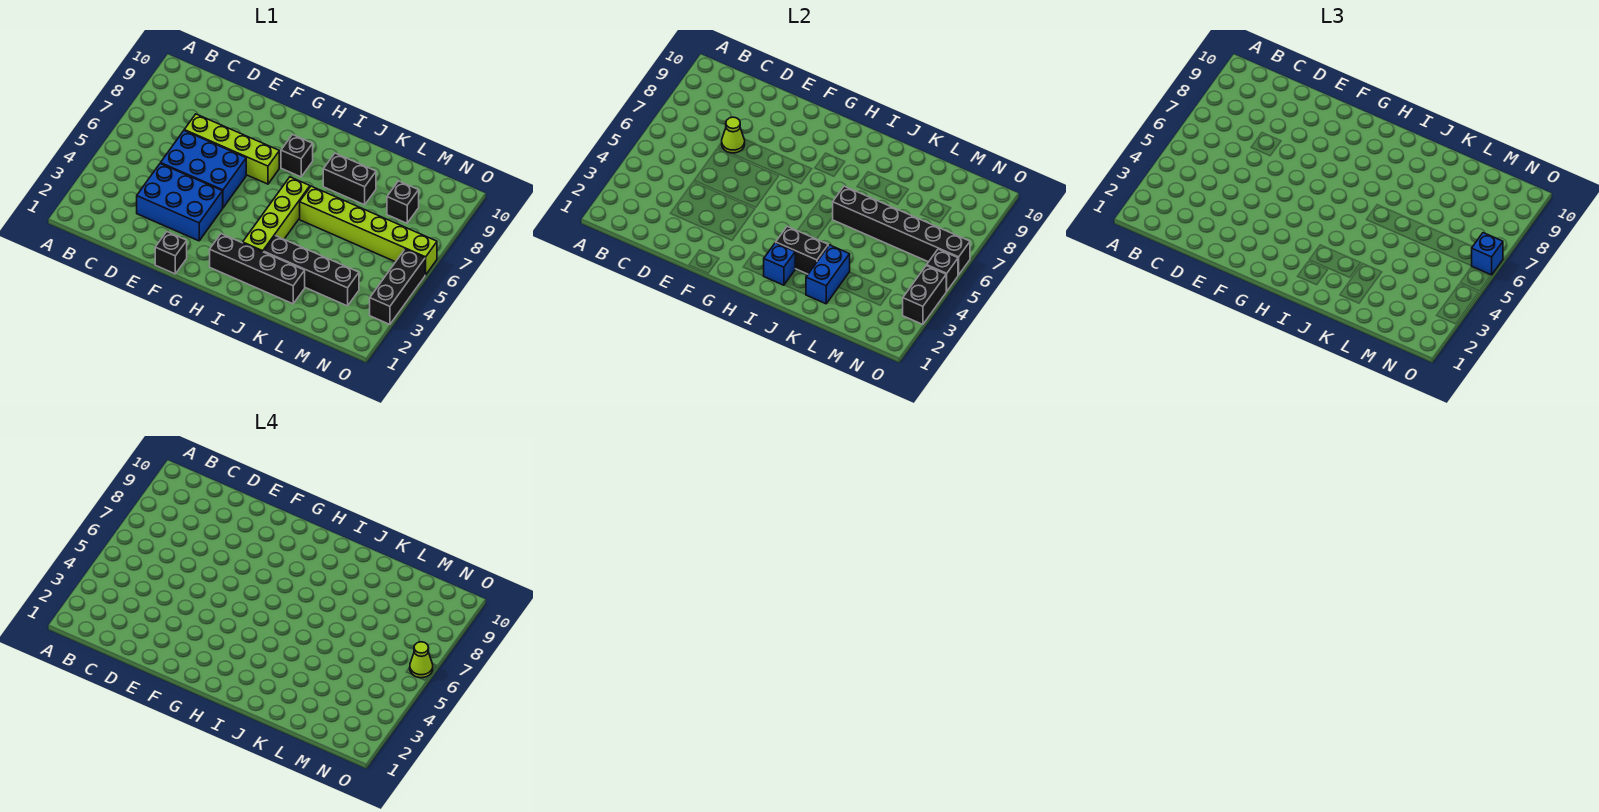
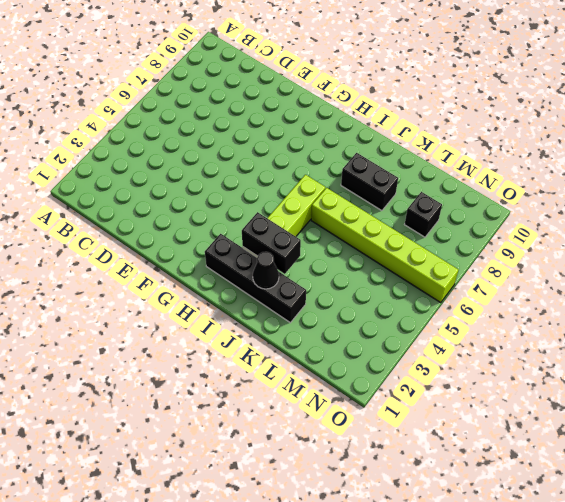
black cone J2 level 2 -> none
none -> blue brick D3:F4 level 1
none -> blue brick D5:F6 level 1
none -> lime brick D7:G7 level 1

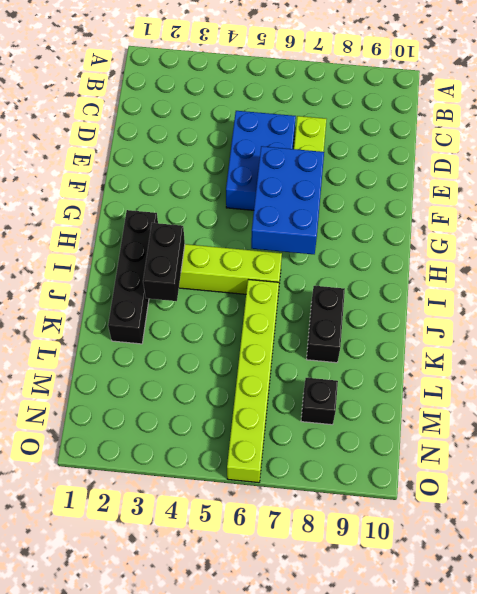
blue brick F6:H7 level 2 -> blue brick D3:F4 level 1
none -> black brick F1 level 1
none -> black brick H8 level 1
none -> black brick J3:M3 level 1

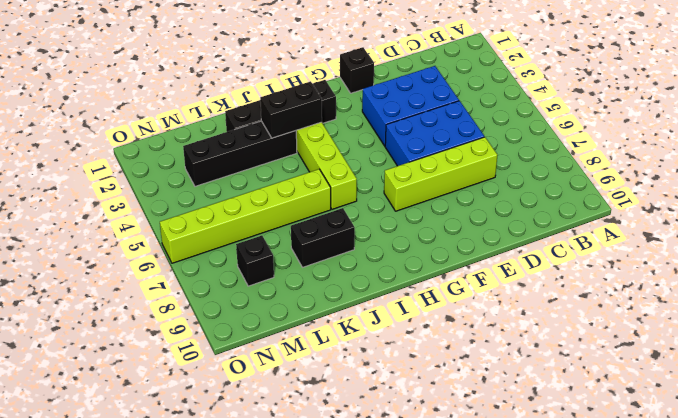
none -> black brick H8 level 1
none -> black brick O3:O5 level 1
none -> lime cone D7 level 2

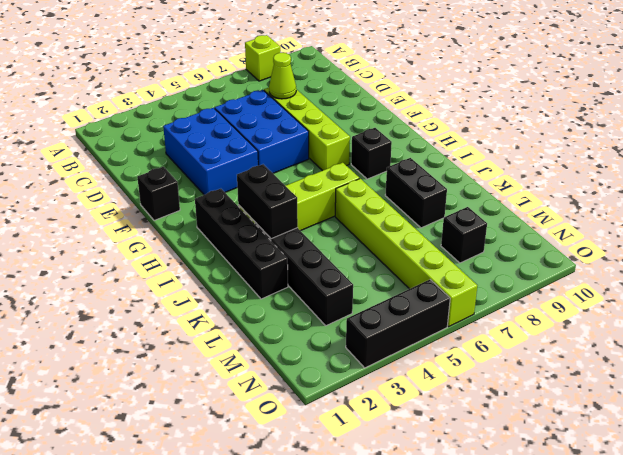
lime brick A8 level 1 -> none
none -> blue brick I2 level 2
none -> black brick J6:O6 level 2
none -> blue brick K2:K3 level 2

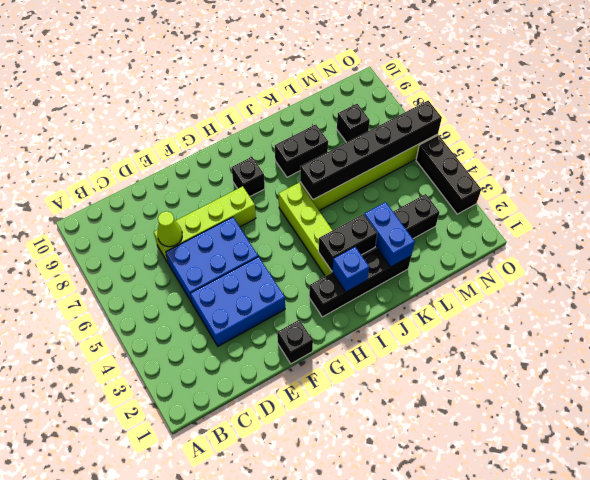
none -> black brick O3:O4 level 2
none -> black brick O5 level 2
none -> blue brick O6 level 3

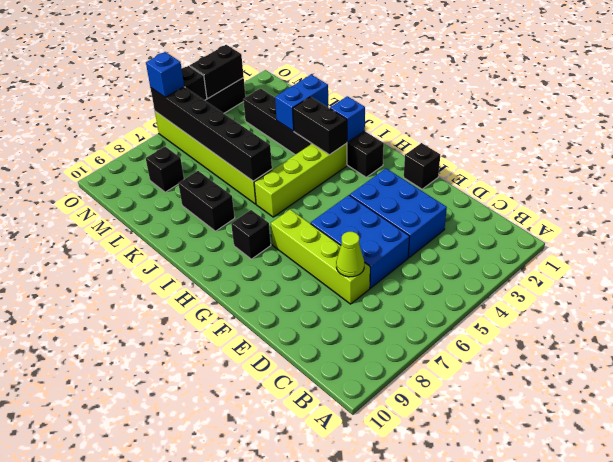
none -> lime cone O6 level 4

